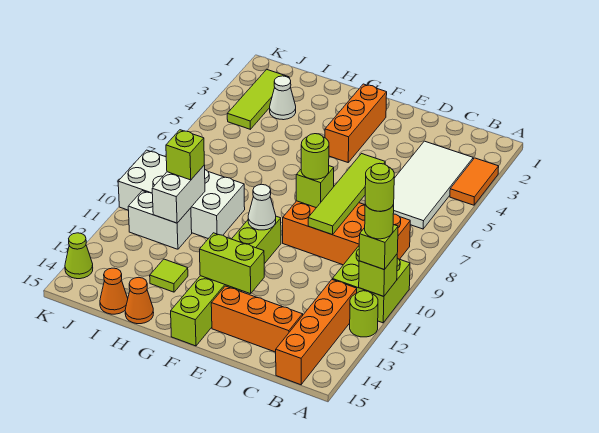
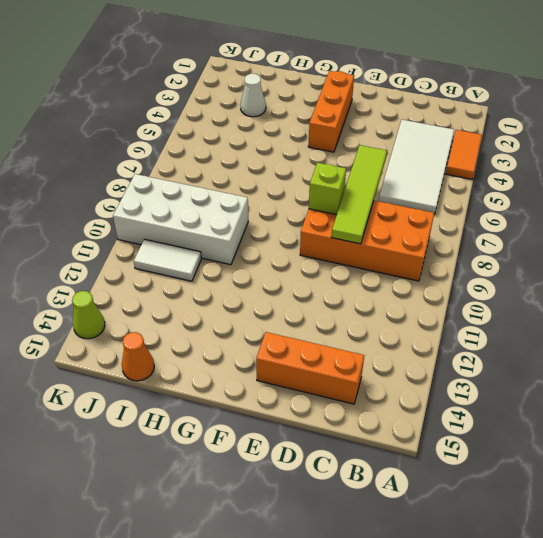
white tile I11:J11 level 1 -> white brick I11:J11 level 1
none -> lime brick A10:B11 level 1
none -> lime round brick A12 level 1
none -> orange brick B12:B15 level 1

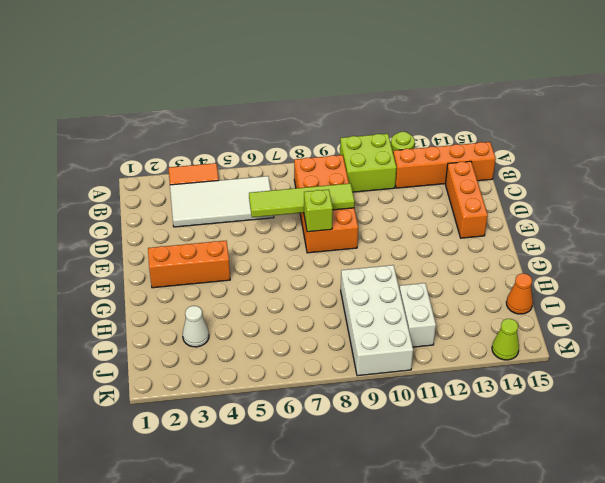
none -> lime brick F10:F15 level 1
none -> lime tile H13 level 1
none -> orange cone H15 level 1

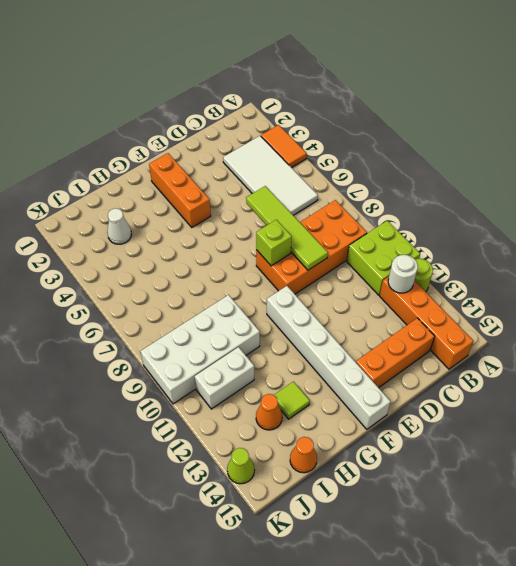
white round brick B12 level 2 -> none
white brick F10:F15 level 1 -> lime brick F10:F15 level 1
orange cone I13 level 1 -> orange cone H15 level 1
none -> lime tile J2:J4 level 1
none -> lime brick A11 level 2
none -> lime brick E13:F13 level 2

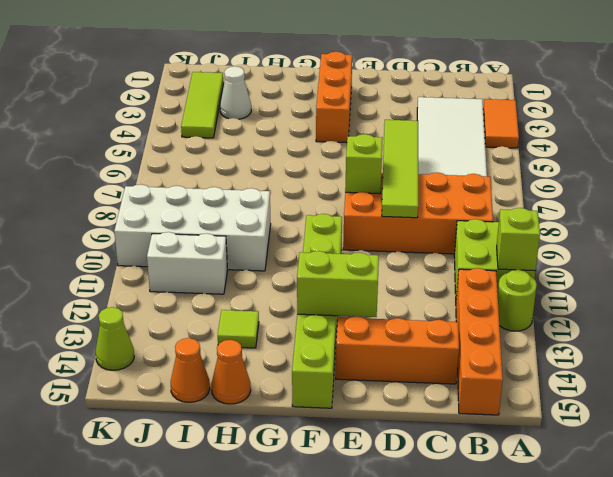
none -> white cone F10 level 2
none -> white brick I10:I11 level 2
none -> lime brick A11 level 3

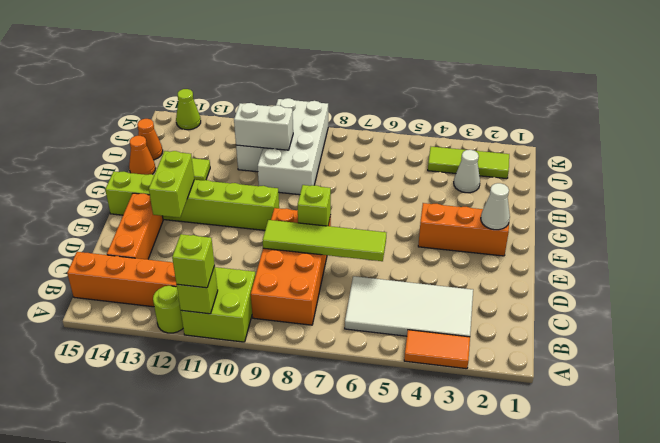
white cone F2 level 2 -> white cone F10 level 2
none -> lime round brick E8 level 3
none -> lime brick I10 level 3
none -> lime round brick A11 level 4

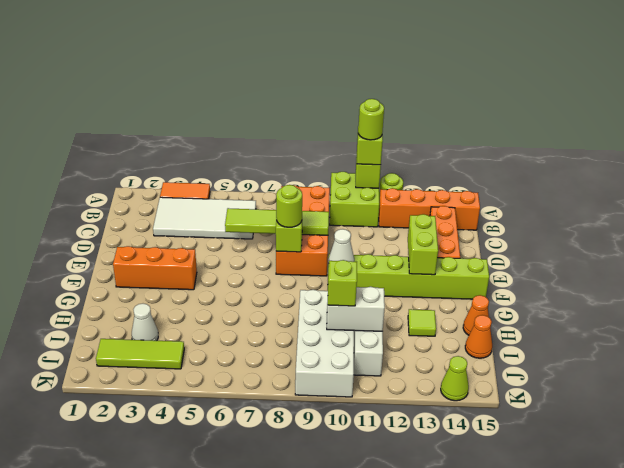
none -> lime round brick A11 level 5

